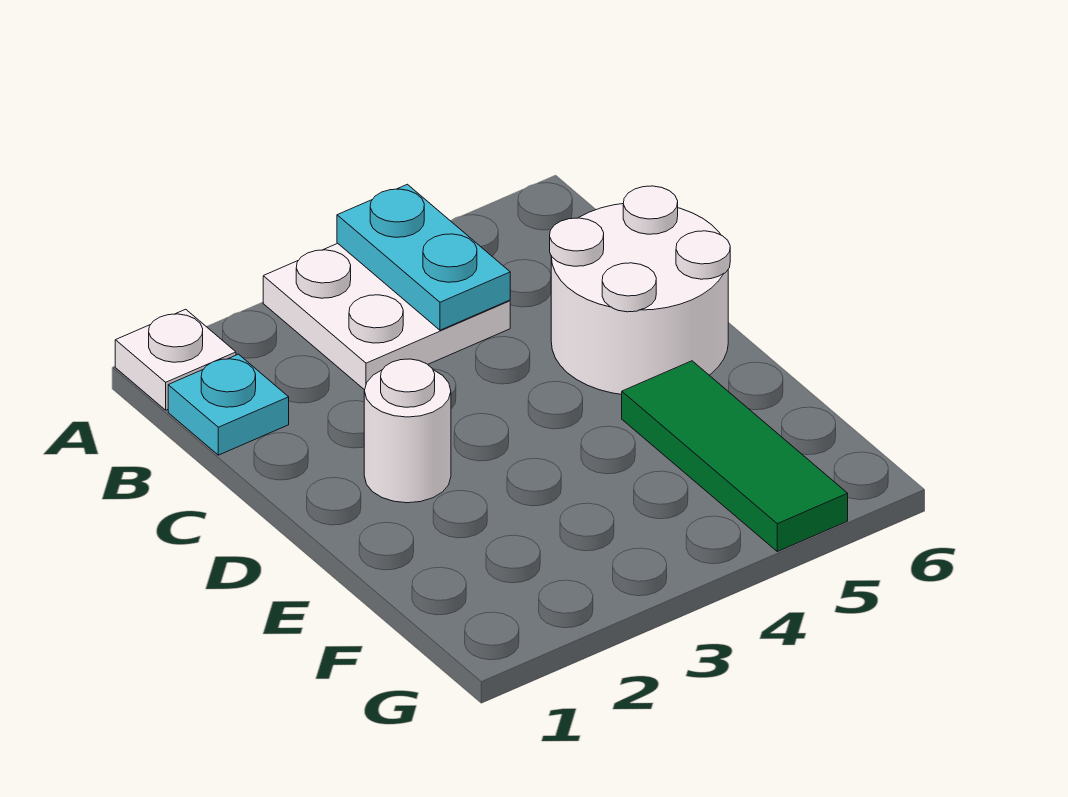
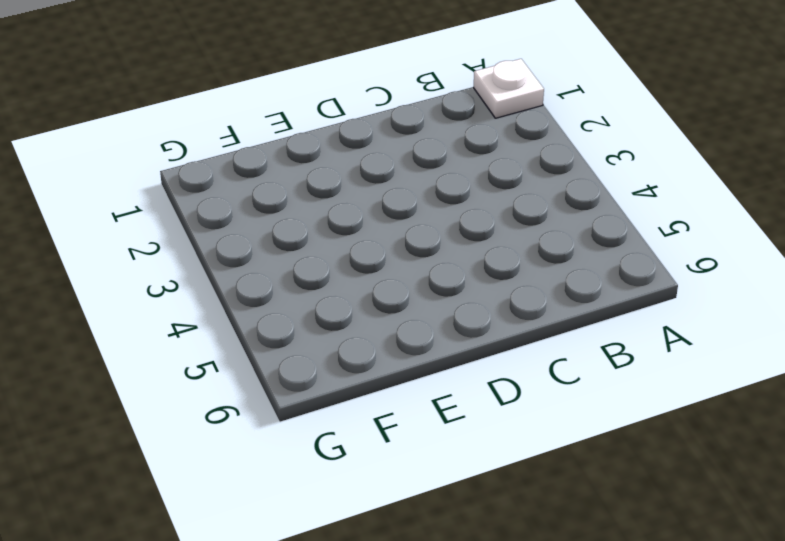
none -> white plate A3:B4 level 1
none -> cyan plate B1 level 1

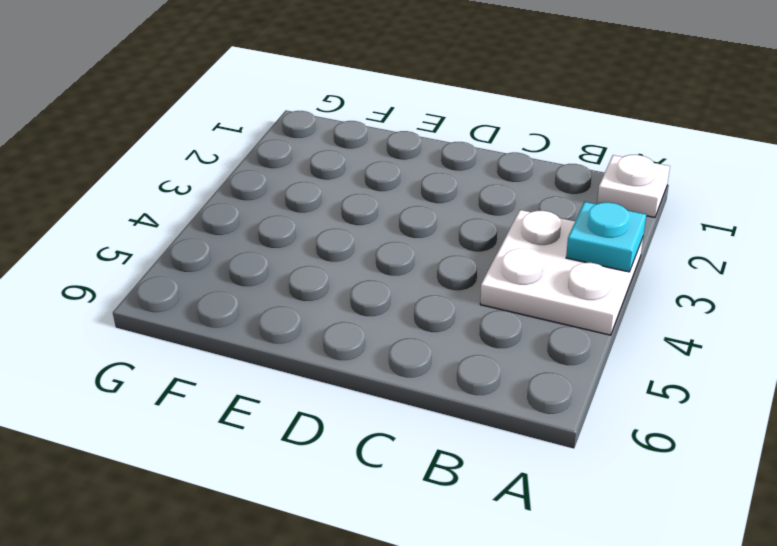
cyan plate A3 level 2 -> cyan plate B1 level 1
none -> white round brick C5:D6 level 1
none -> white round brick D2 level 1

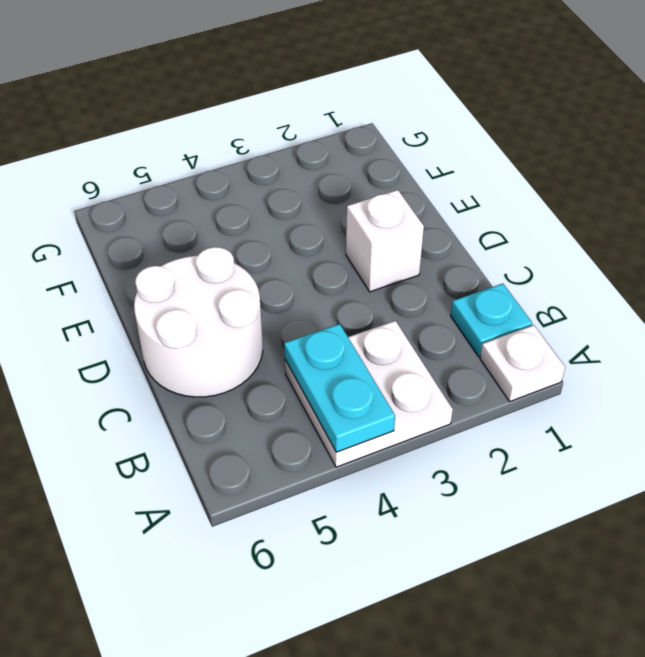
white brick D2 level 1 -> white round brick D2 level 1
none -> green tile E5:G5 level 1

